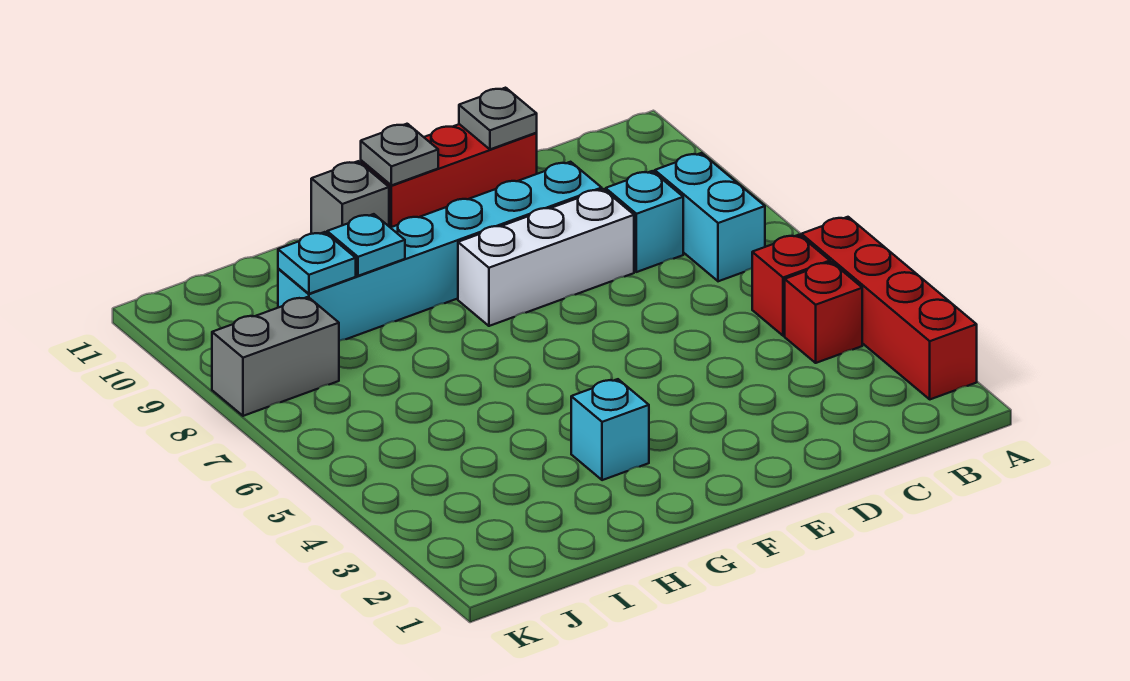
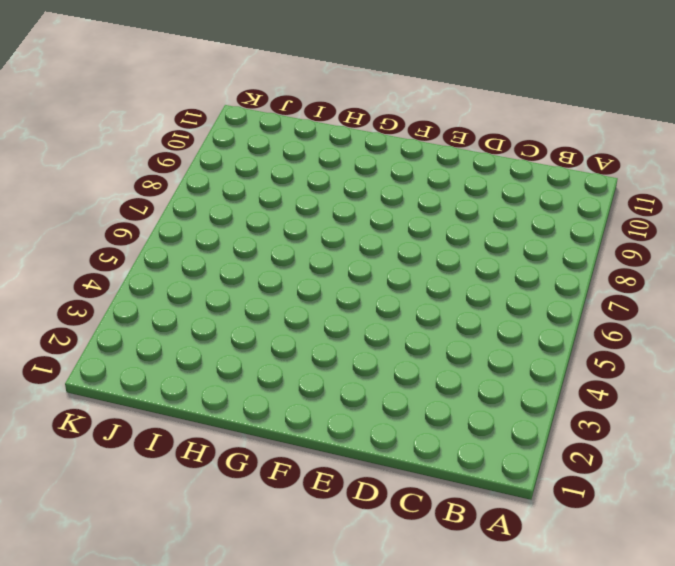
none -> red brick A2:A5 level 1
none -> red brick B4 level 1
none -> red brick B5 level 1

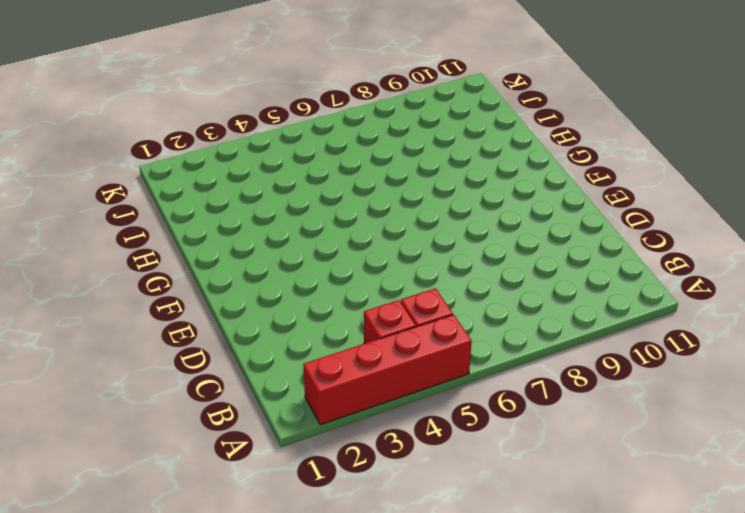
none -> cyan brick B7:B8 level 1
none -> cyan brick C8 level 1
none -> white brick D8:F8 level 1

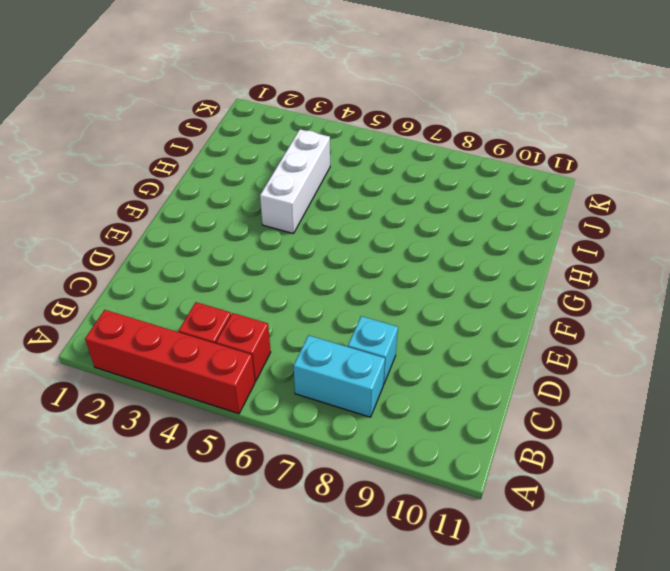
white brick G4:I4 level 1 -> white brick D8:F8 level 1
none -> cyan brick D9:I9 level 1
none -> red brick D11:F11 level 1
none -> cyan brick G3 level 1

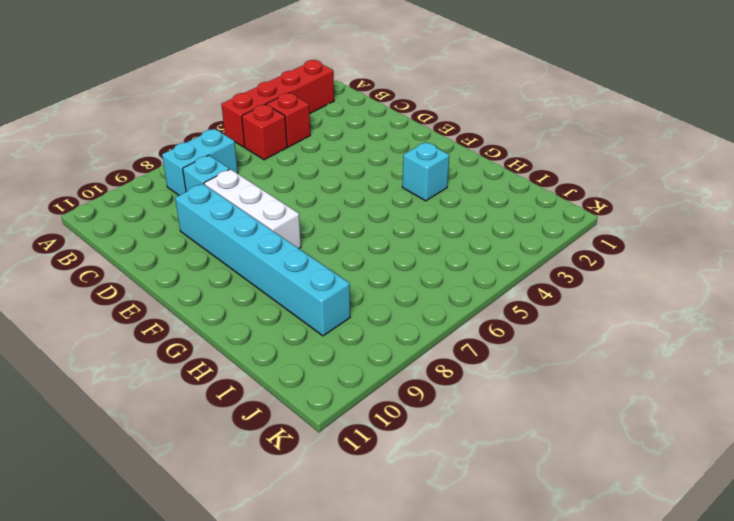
none -> red brick D11:F11 level 1
none -> grey brick G11 level 1
none -> grey brick J8:K8 level 1

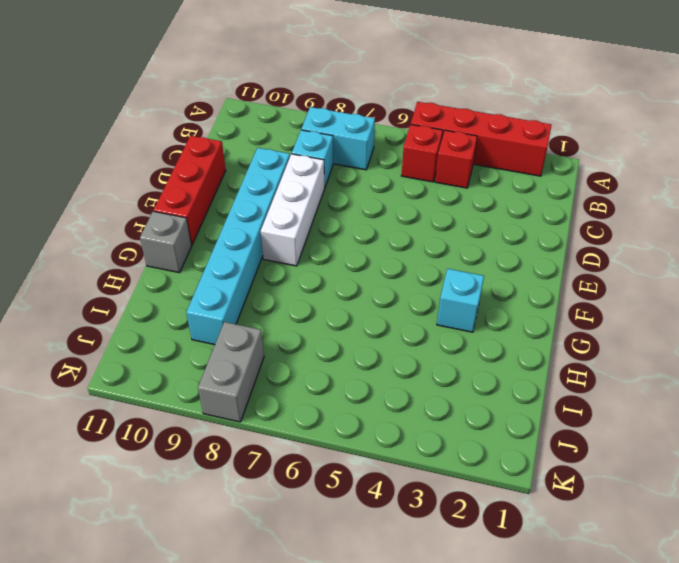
none -> grey plate D11 level 2
none -> grey plate F11 level 2
none -> cyan plate H9 level 2

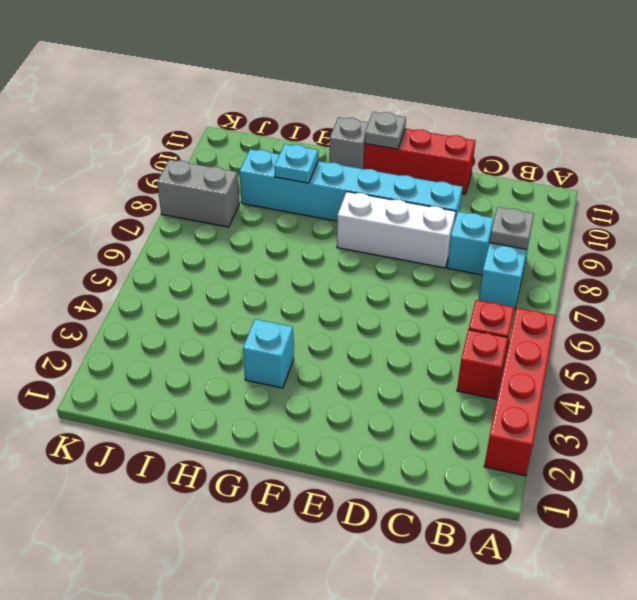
grey plate B8 level 2 -> grey plate D11 level 2
none -> cyan plate I9 level 2

